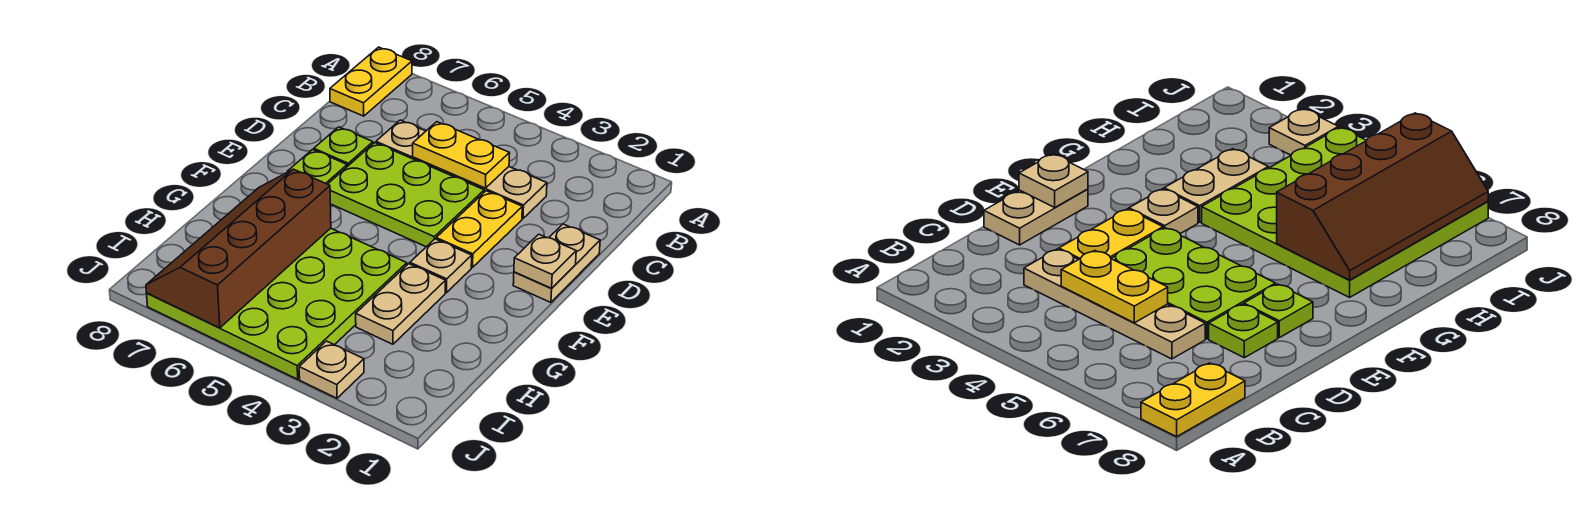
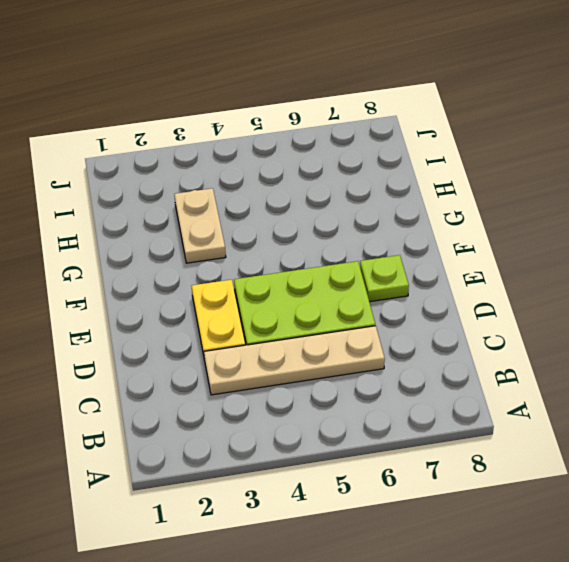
none -> yellow plate A8:B8 level 1
none -> tan plate D1:E1 level 1
none -> lime plate D7 level 1

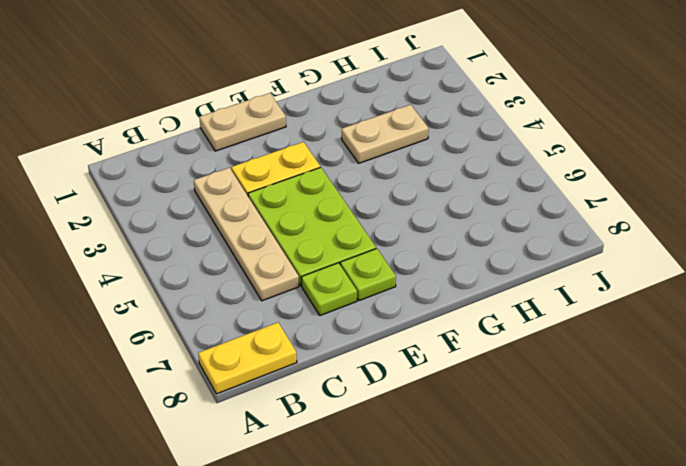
none -> tan plate F3 level 1
none -> lime plate G4:J7 level 1
none -> tan plate J3 level 1

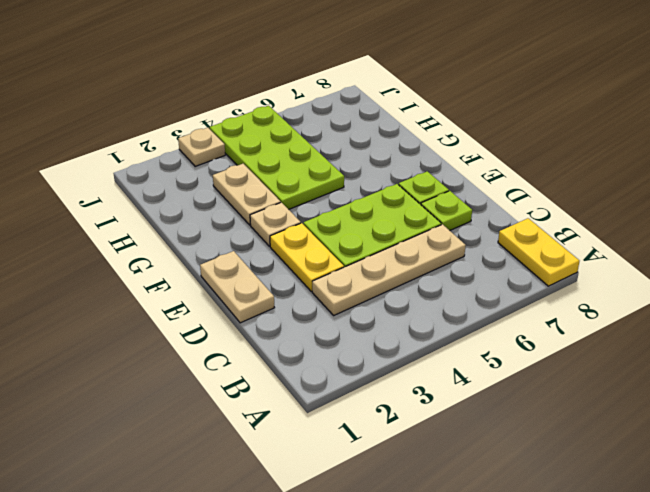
lime plate G4:J5 level 1 -> lime plate G4:J7 level 1
none -> yellow plate C4:C5 level 2
none -> tan plate E1 level 2
none -> brown slope G6:J7 level 2 top 6

